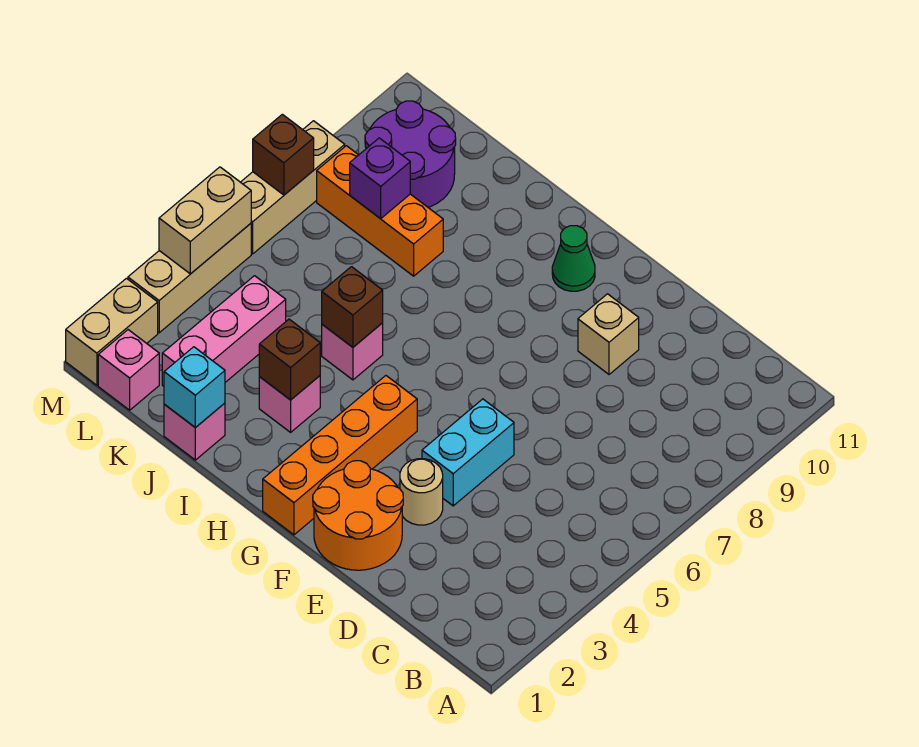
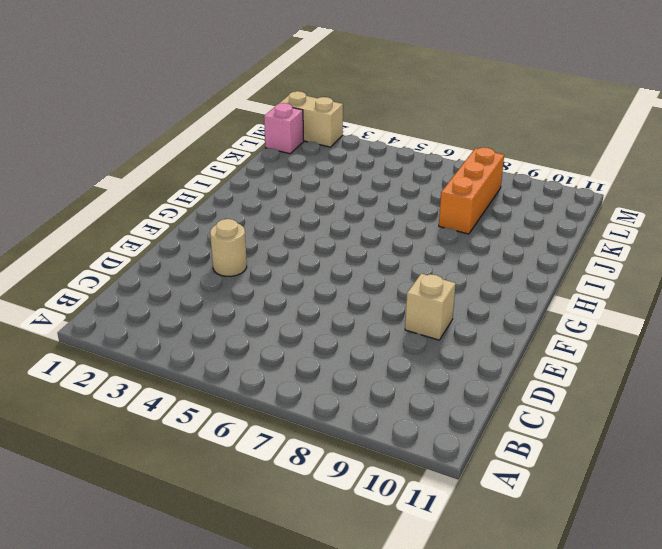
none -> orange round brick E1:F2 level 1
none -> cyan brick E4:E5 level 1
none -> orange brick G1:G4 level 1

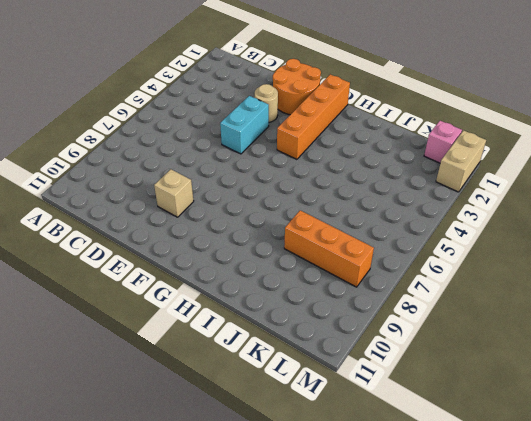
none -> green cone G10 level 1
none -> pink brick I3 level 1
none -> pink brick I5 level 1

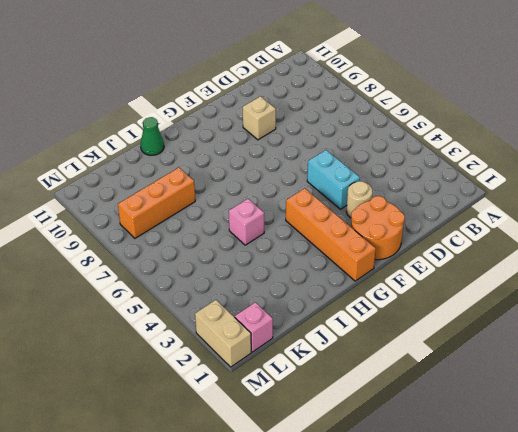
green cone I11 level 1 -> green cone G10 level 1
none -> pink brick I3 level 1
none -> pink brick J1 level 1
none -> pink brick K2:K4 level 1

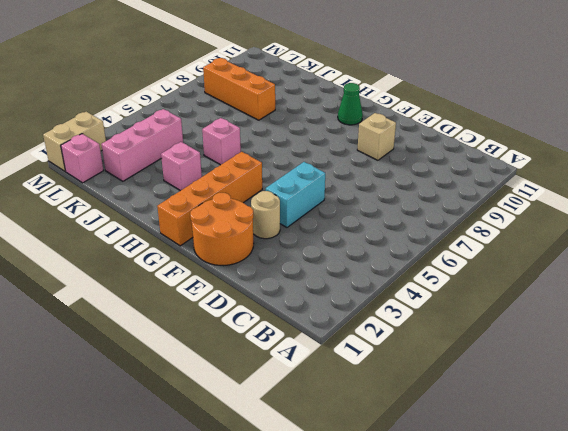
none -> pink brick J1 level 1
none -> purple round brick K9:L10 level 1
none -> tan brick M3:M5 level 1

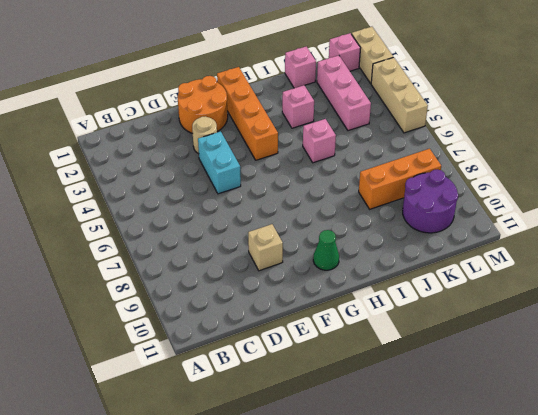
none -> tan brick M6:M8 level 1
none -> brown brick I3 level 2
none -> brown brick I5 level 2

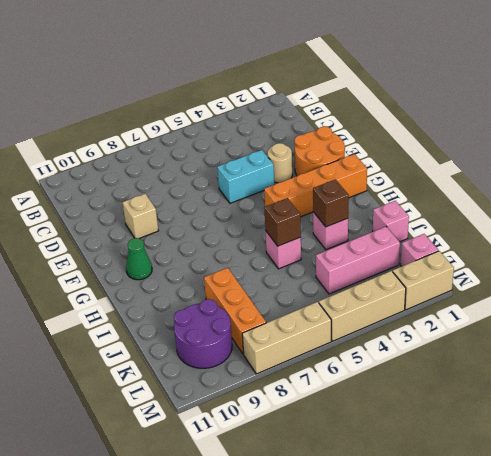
none -> cyan brick J1 level 2
none -> purple brick K8 level 2
none -> tan brick M4:M5 level 2

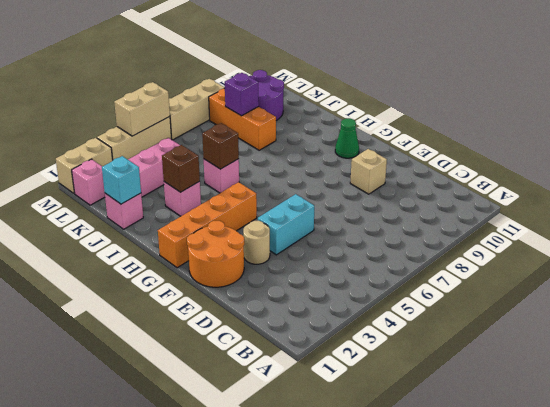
none -> brown brick M7 level 2

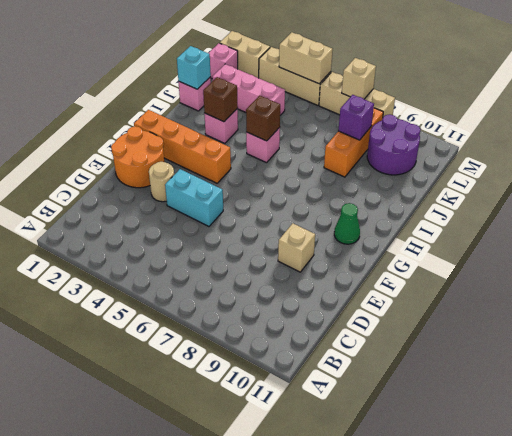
tan brick M7 level 2 -> brown brick M7 level 2

